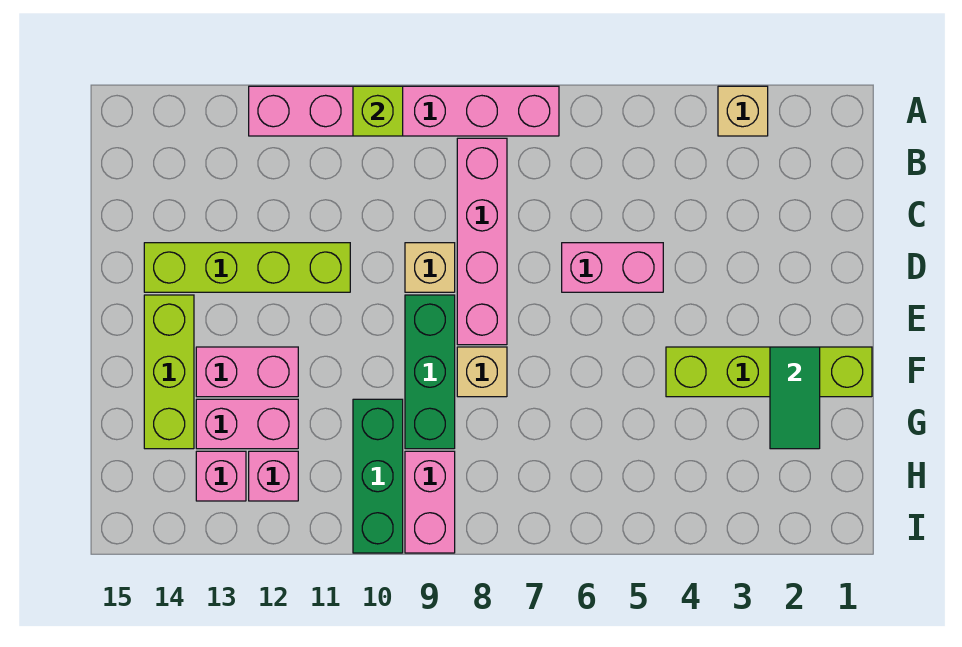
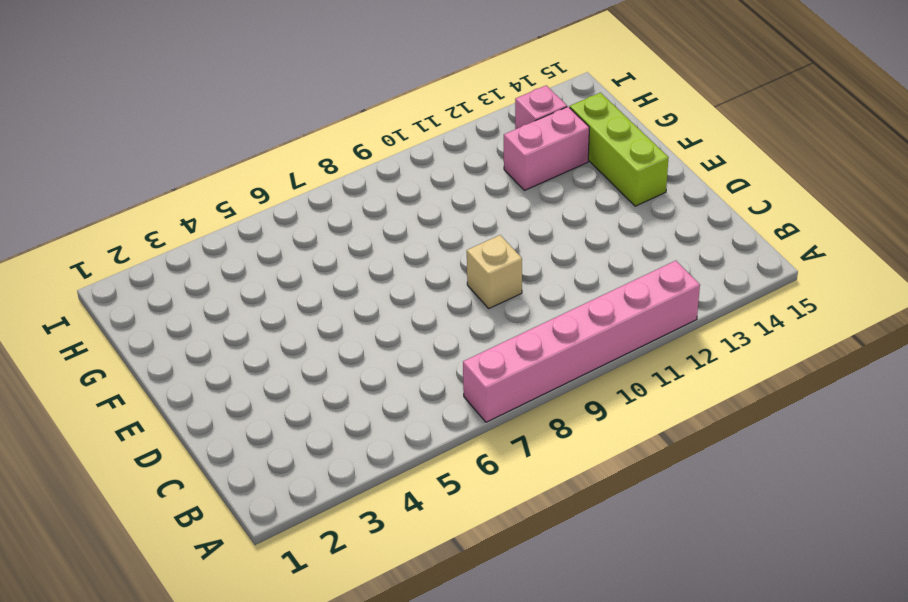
none -> tan brick A3 level 1
none -> pink brick B8:E8 level 1
none -> pink brick D5:D6 level 1

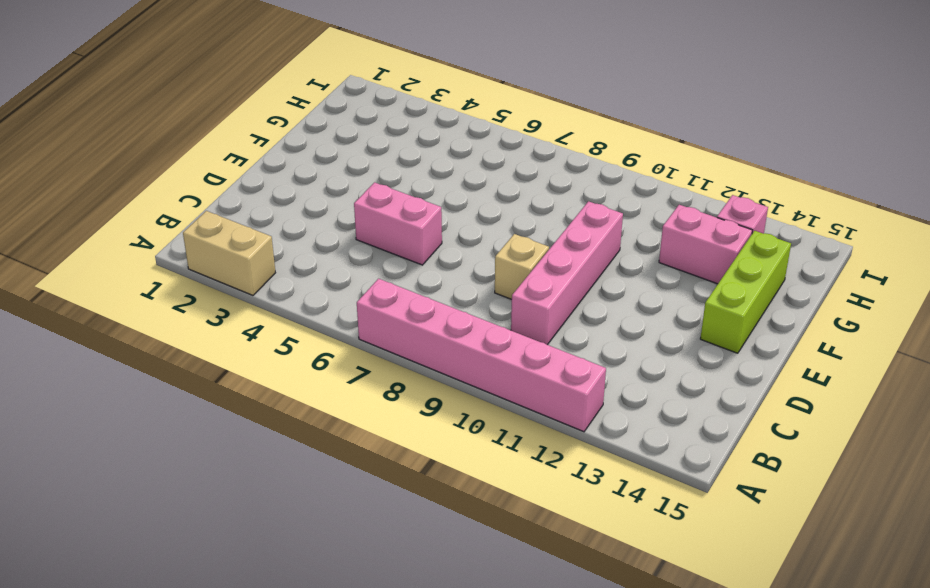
tan brick A2:A3 level 1 -> tan brick A3 level 1
pink brick C10:F10 level 1 -> pink brick B8:E8 level 1
none -> lime brick D11:D14 level 1
none -> green brick E9:G9 level 1
none -> lime brick F1:F4 level 1

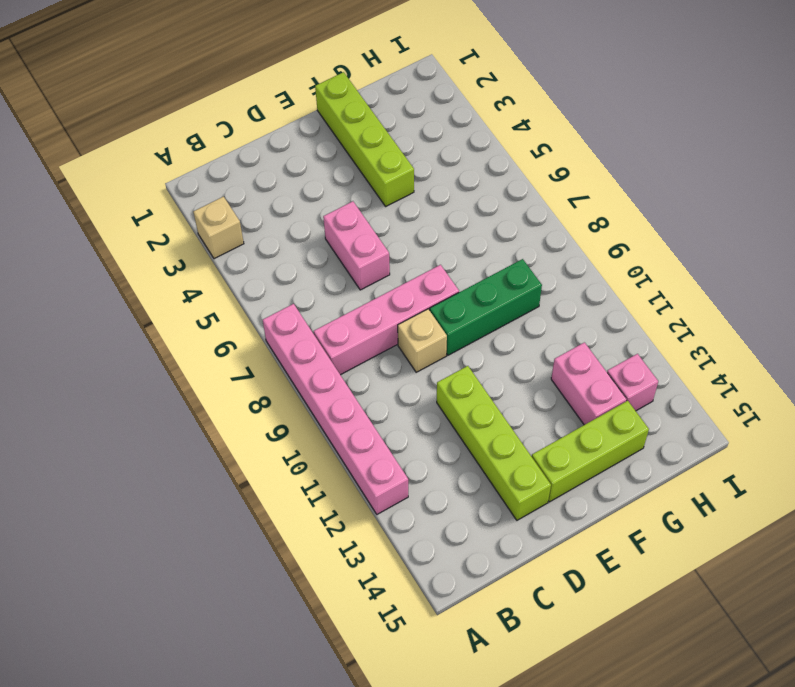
none -> tan brick F8 level 1
none -> pink brick F12:F13 level 1
none -> green brick G10:I10 level 1

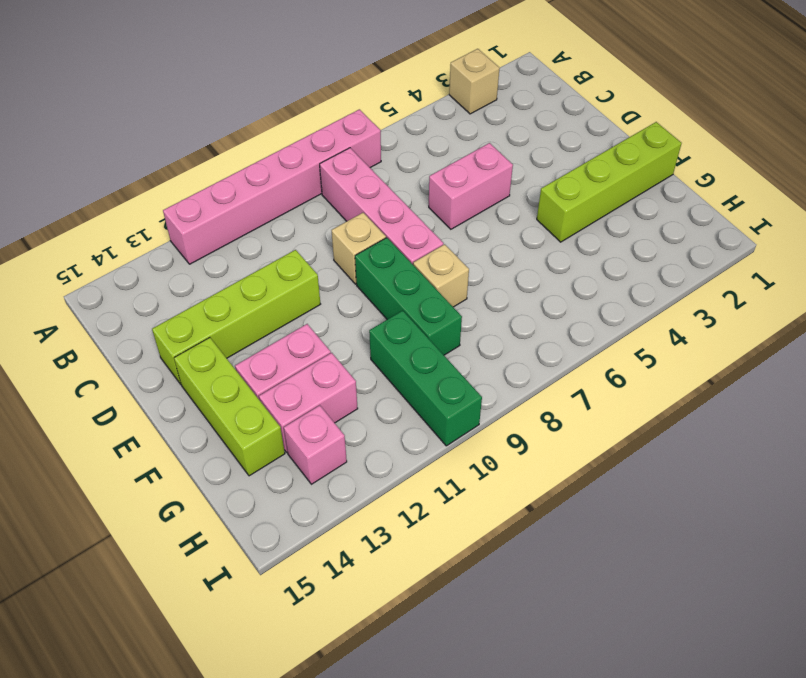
none -> pink brick H9:I9 level 1
none -> pink brick H12 level 1
none -> lime brick A10 level 2

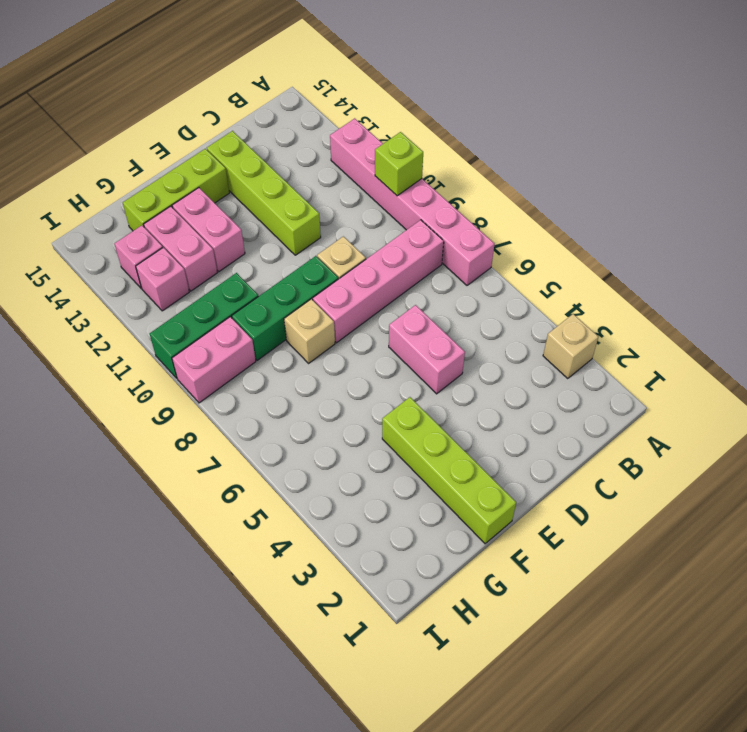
none -> green tile F2:G2 level 2

